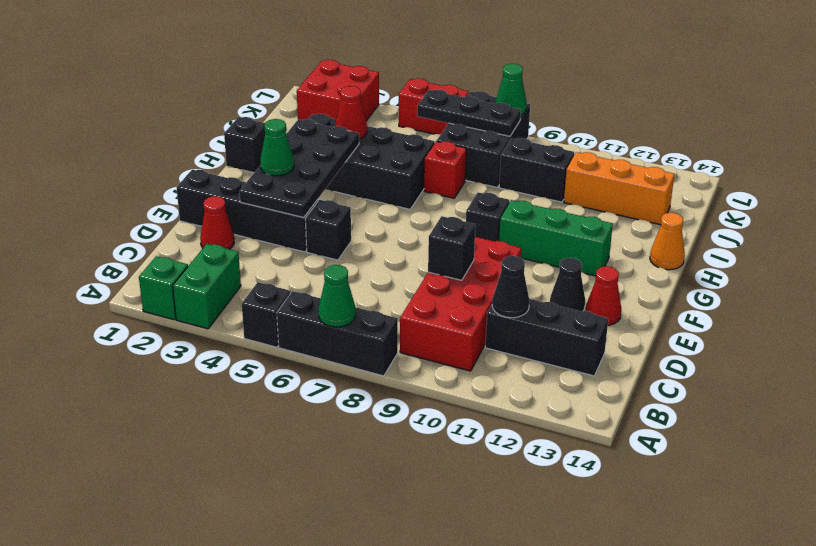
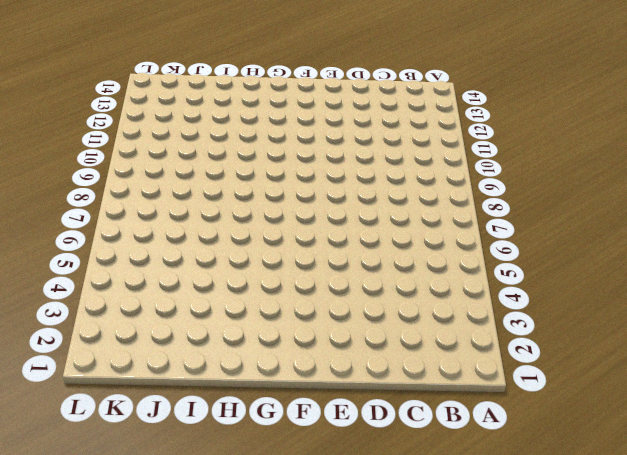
none -> green brick A2 level 1
none -> green brick A3:B3 level 1
none -> black brick A5 level 1
none -> black brick A6:A8 level 1

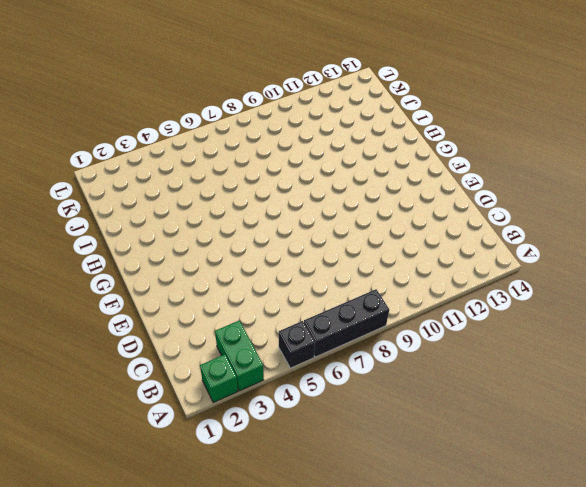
none -> red brick B9:E10 level 1
none -> black brick C11:C13 level 1
none -> red cone D2 level 1
none -> black brick E1:E4 level 1

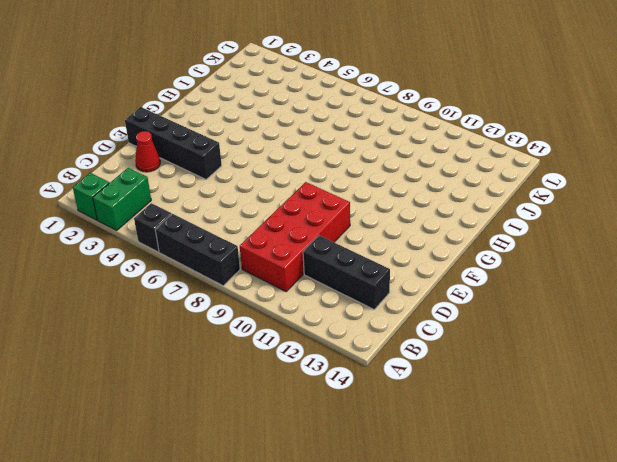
none -> black brick E5 level 1
none -> black cone E12 level 1
none -> red cone E13 level 1
none -> black brick G9 level 1

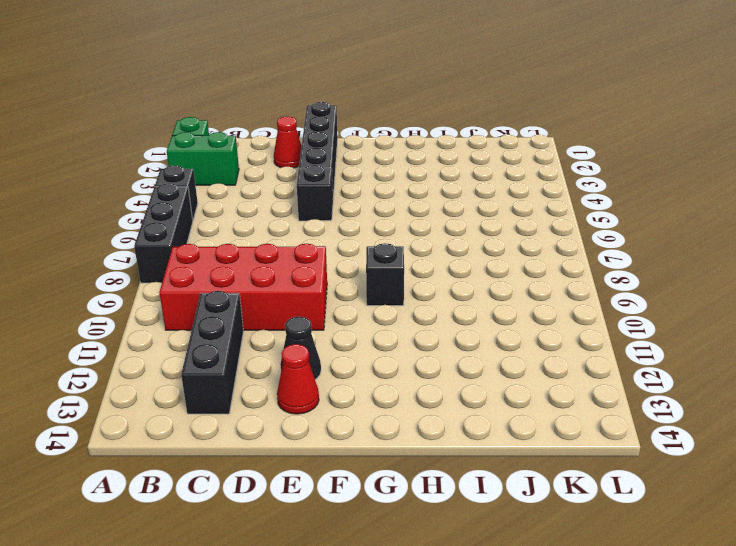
none -> green brick G10:G12 level 1
none -> black brick H1 level 1
none -> black brick H3:I6 level 1
none -> orange cone H14 level 1

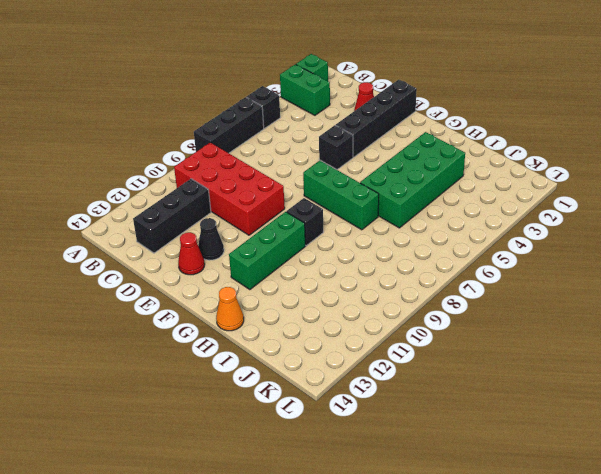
green brick F7:H7 level 1 -> none
green brick H3:I6 level 1 -> black brick H3:I6 level 1
none -> black brick H1 level 1
none -> red brick I7 level 1
none -> black brick J7:L8 level 1
none -> black brick J9:J10 level 1

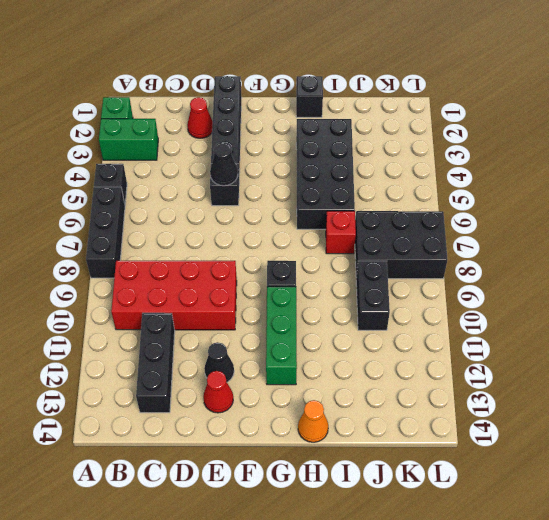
black cone E5 level 2 -> black cone C11 level 2
none -> orange brick J11:J13 level 1
none -> red brick K2:L3 level 1
none -> red brick L5:L6 level 1
none -> green cone A7 level 2

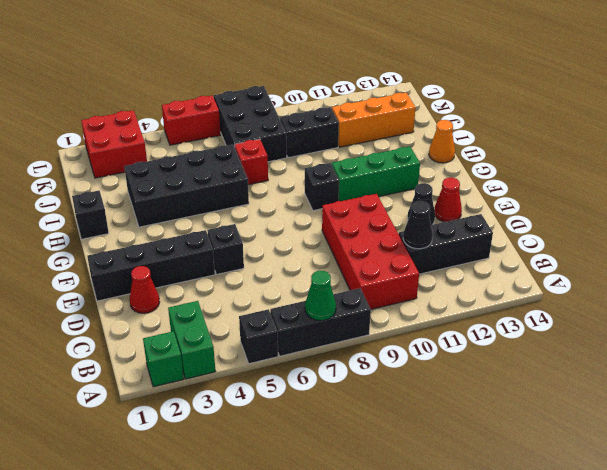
none -> black brick D9 level 2
none -> black plate E3:H4 level 2
none -> red cone I4 level 2
none -> black plate K6:K8 level 2

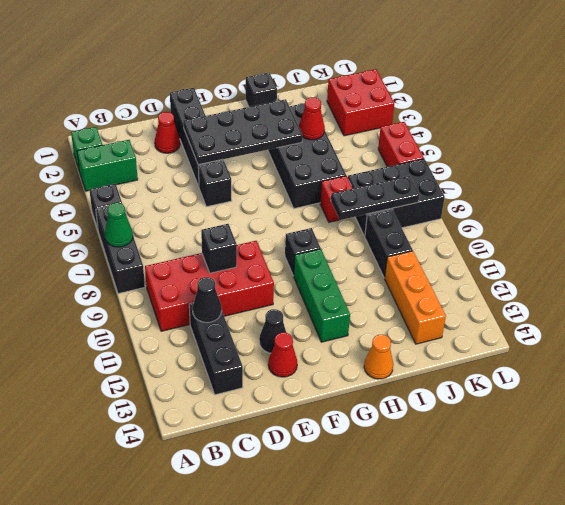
black plate I8:K8 level 2 -> black plate K6:K8 level 2
none -> green cone L8 level 2
none -> green cone F3 level 3

